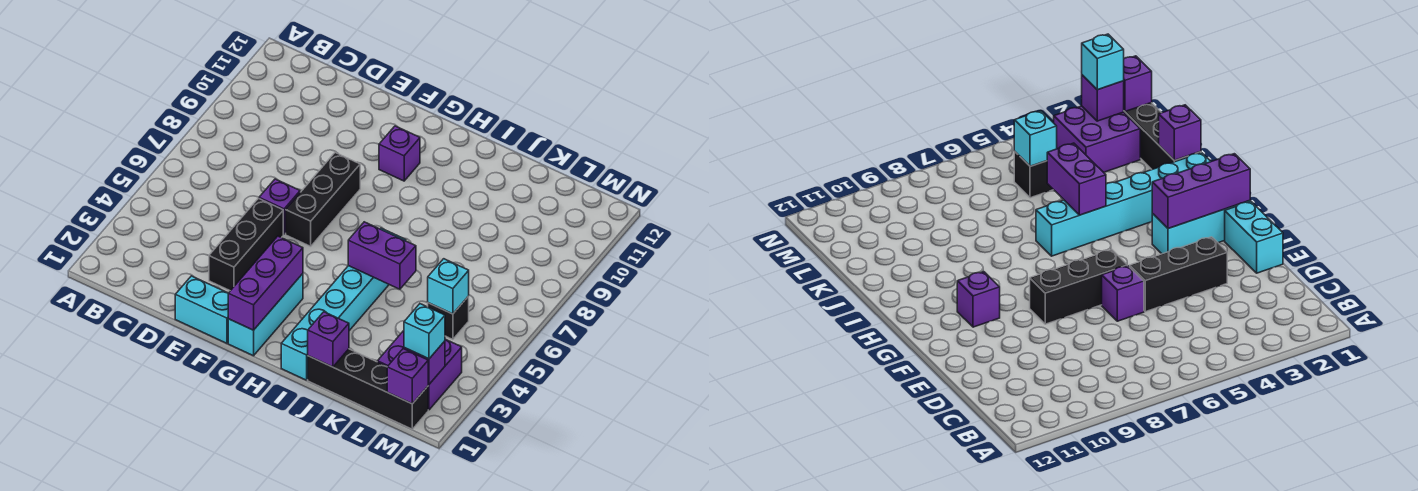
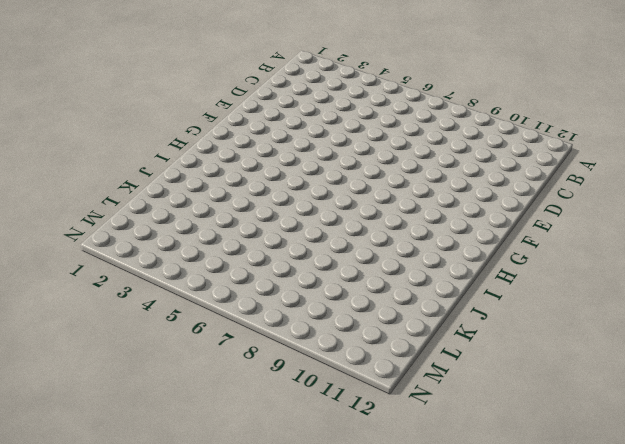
none -> cyan brick E1:F1 level 1
none -> black brick E3:E5 level 1
none -> purple brick E6 level 1

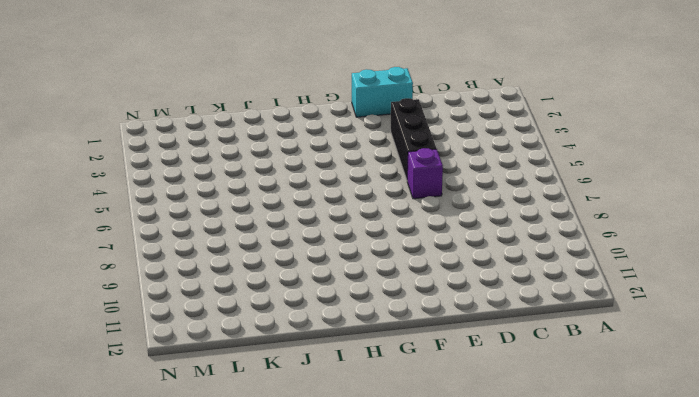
none -> black brick F6:F8 level 1
none -> cyan brick G1:G3 level 1
none -> purple brick G10 level 1

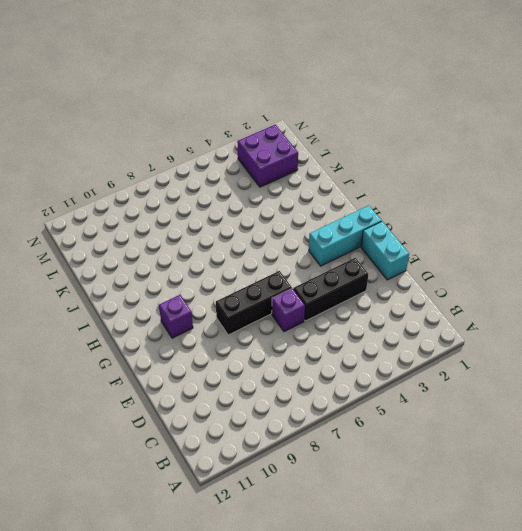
none -> cyan brick I1:I6 level 1
none -> black brick J1:M1 level 1
none -> black brick L5 level 1

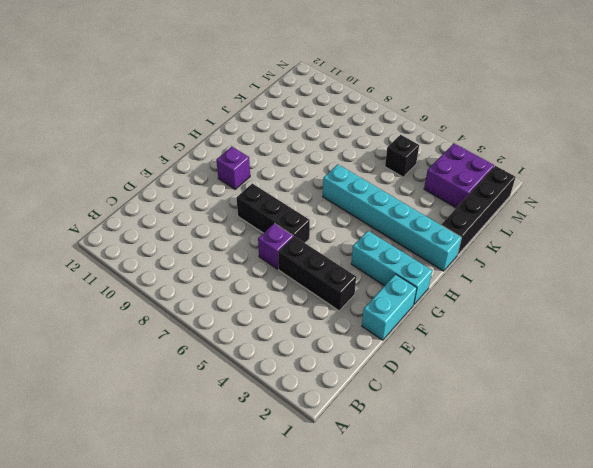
none -> purple brick G1:G3 level 2
none -> purple brick I5:J5 level 2
none -> purple brick J1 level 2

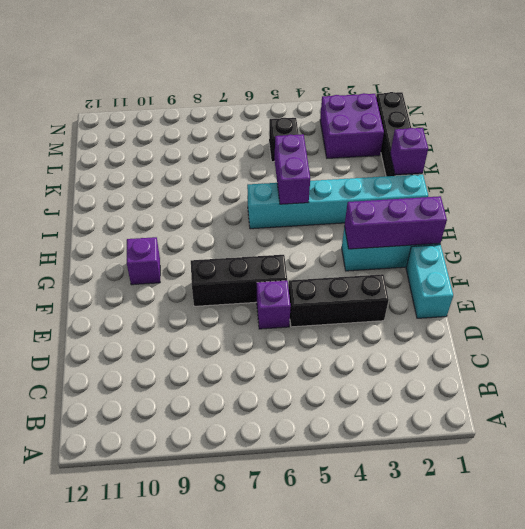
none -> cyan brick L5 level 2
none -> purple brick M1 level 2
none -> purple brick M2 level 2

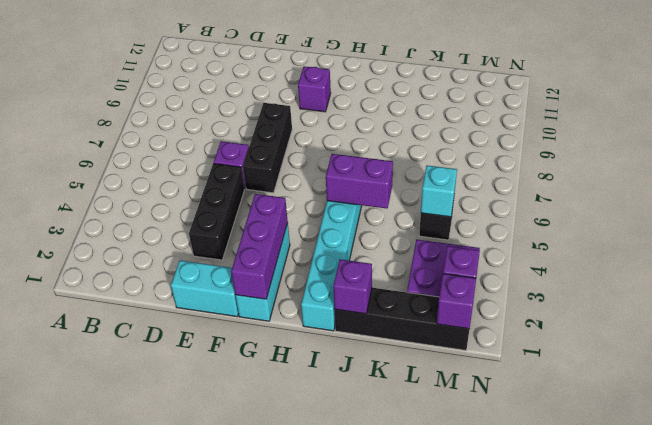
none -> cyan brick M2 level 3

